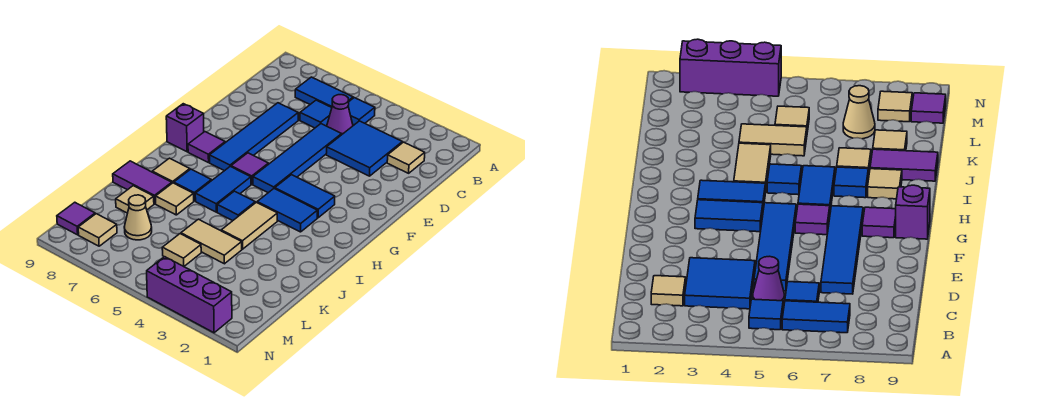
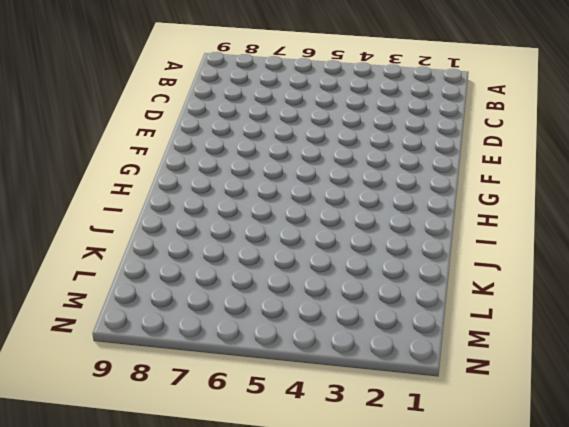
none -> blue tile B5 level 1
none -> blue tile B6:B7 level 1
none -> tan tile C2 level 1

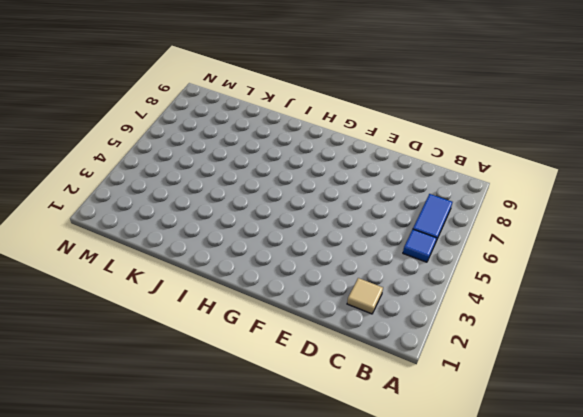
none -> blue tile C3:D4 level 1
none -> purple cone C5 level 1
none -> blue tile C6 level 1

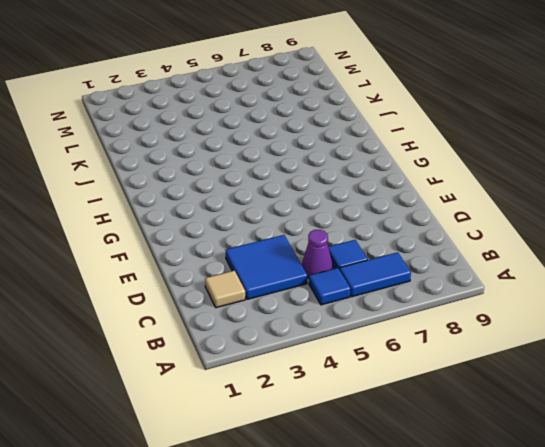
none -> blue tile D5:G5 level 1
none -> blue tile D7:G7 level 1
none -> blue tile G3:G4 level 1

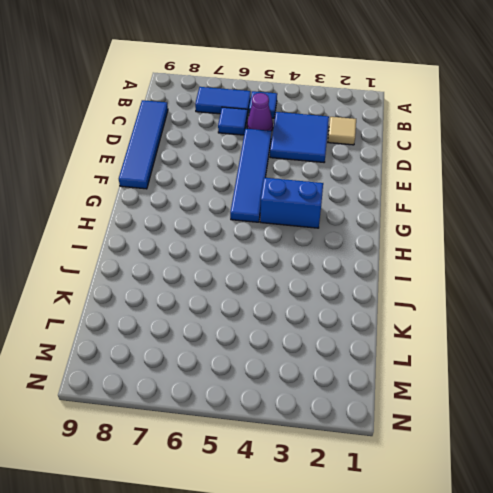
blue tile C9:F9 level 1 -> blue tile D7:G7 level 1
blue brick G3:G4 level 1 -> blue tile G3:G4 level 1
none -> purple tile G6 level 1
none -> purple tile G8 level 1
none -> purple brick G9 level 1

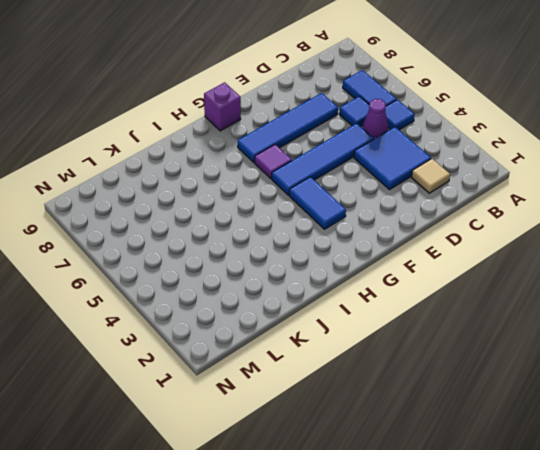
none -> purple tile G8 level 1
none -> blue tile H3:H4 level 1
none -> blue tile H6:I6 level 1

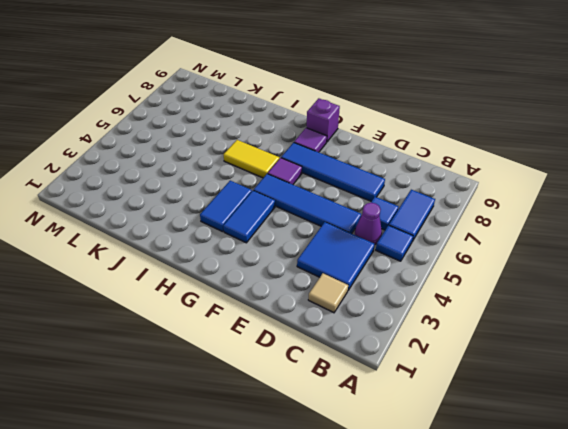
yellow tile H6:I6 level 1 -> blue tile H6:I6 level 1
none -> tan tile I4:J4 level 1
none -> blue tile I5 level 1
none -> blue tile I7 level 1

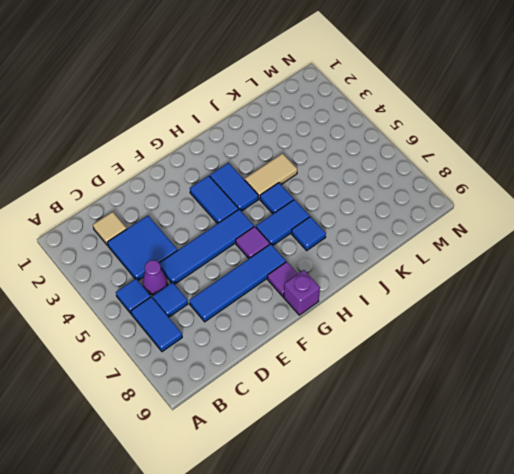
none -> tan tile I8 level 1
none -> tan tile J7 level 1
none -> purple tile J8:J9 level 1

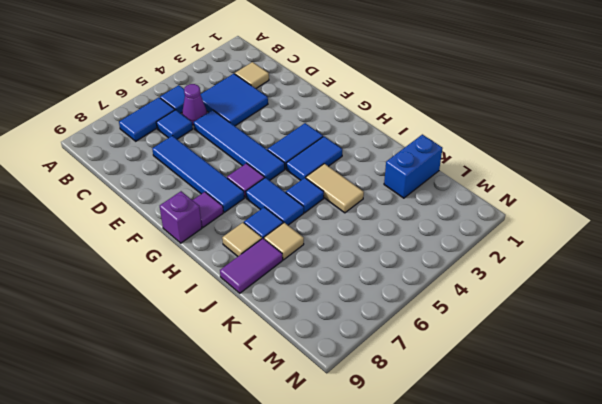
blue brick K1:K2 level 1 -> none
none -> tan tile K4:K5 level 1
none -> tan tile K8 level 1
none -> tan tile L5 level 1

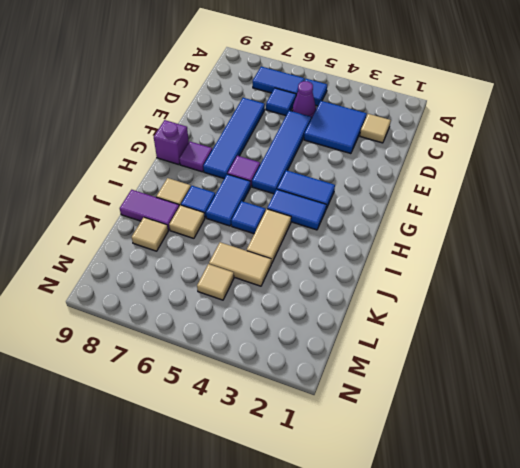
none -> tan cone L7 level 1
none -> tan tile M8 level 1
none -> purple tile M9 level 1

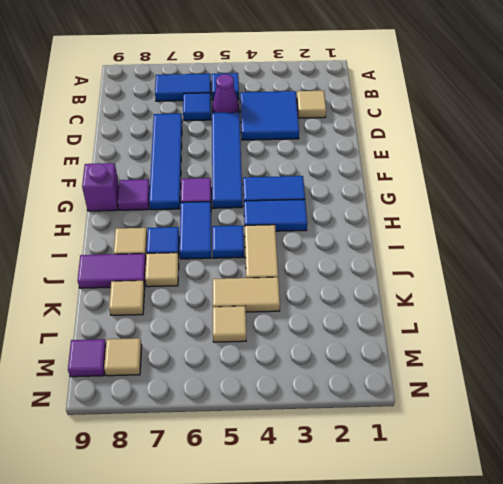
none -> tan cone L7 level 1
none -> purple brick N2:N4 level 1

